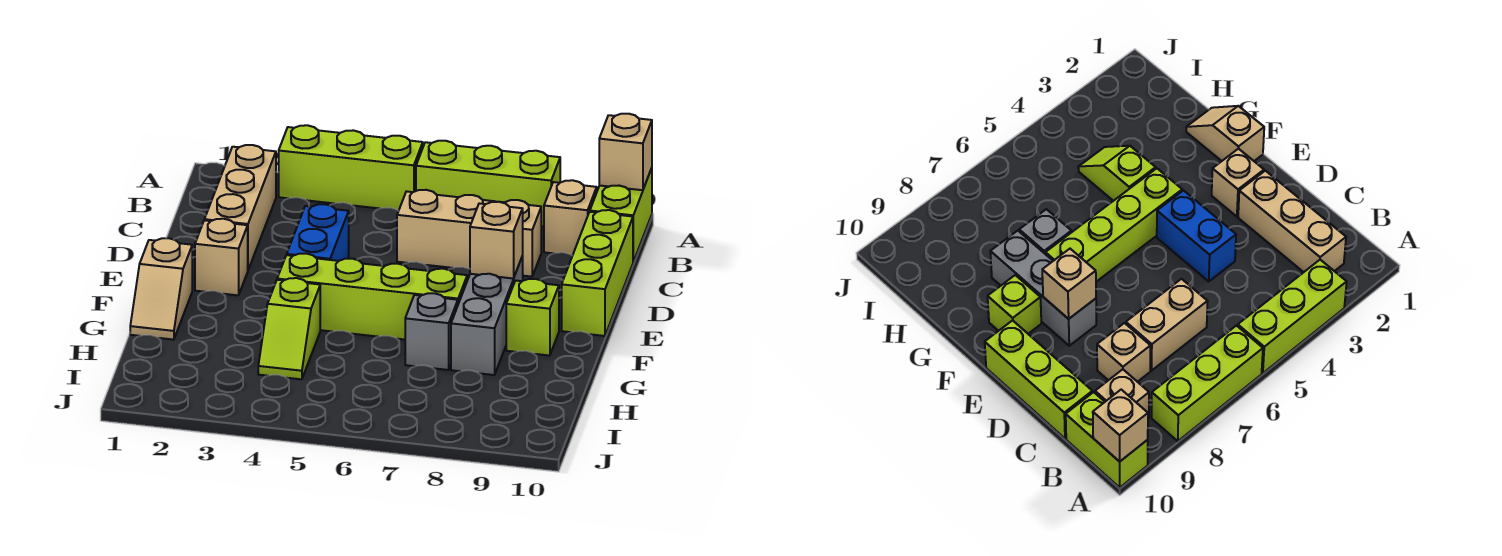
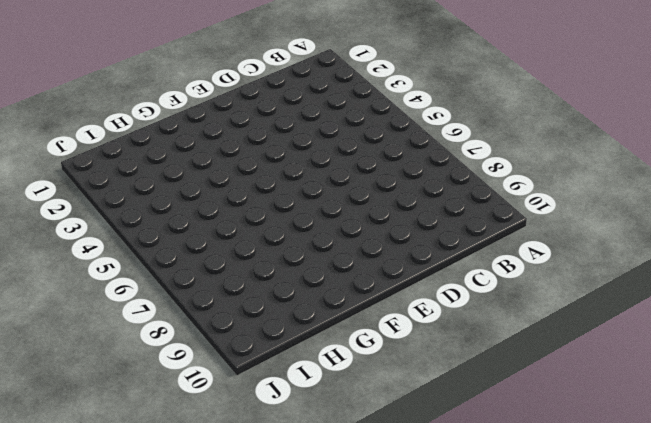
none -> lime brick A3:A5 level 1
none -> lime brick A6:A8 level 1
none -> lime brick A10:B10 level 1

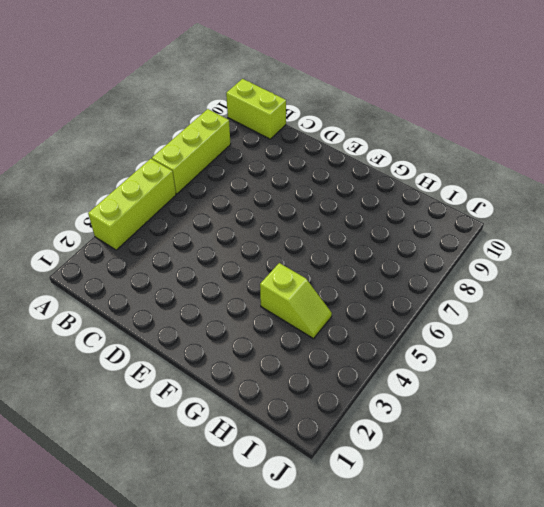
none -> tan brick B2:D2 level 1
none -> tan brick B9 level 1
none -> tan brick C6:C7 level 1

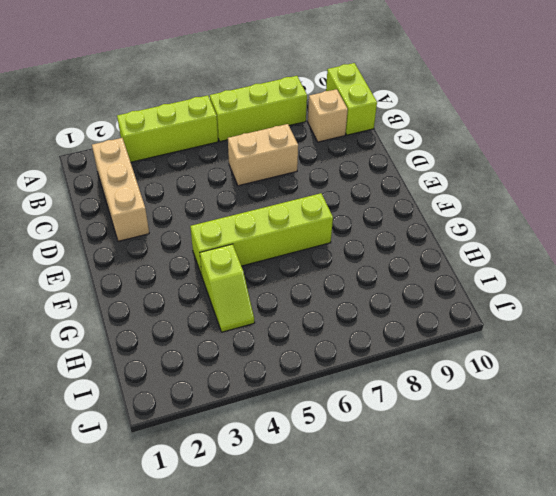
none -> tan brick C8 level 1
none -> lime brick C10:E10 level 1
none -> blue brick D4:E4 level 1

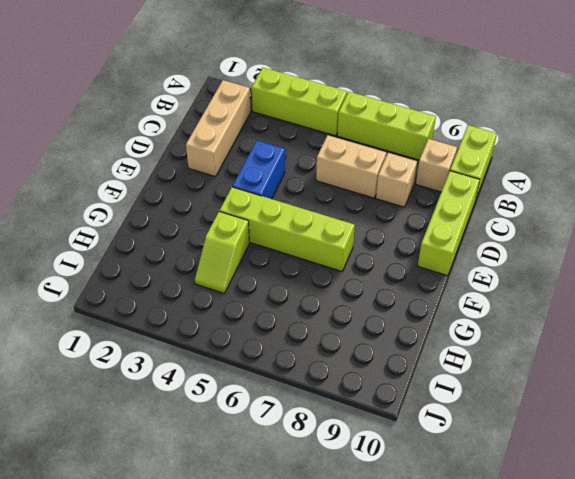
none -> tan brick E2 level 1
none -> grey brick E8:G8 level 1
none -> tan slope F1:G1 level 1 top F

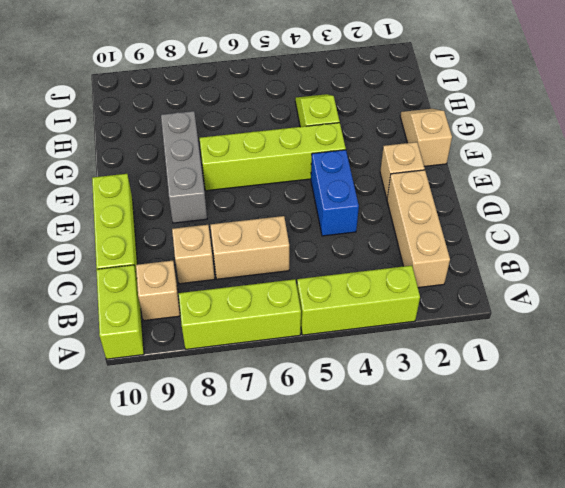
none -> lime brick F9 level 1
none -> grey brick G7 level 1
none -> tan brick A10 level 2

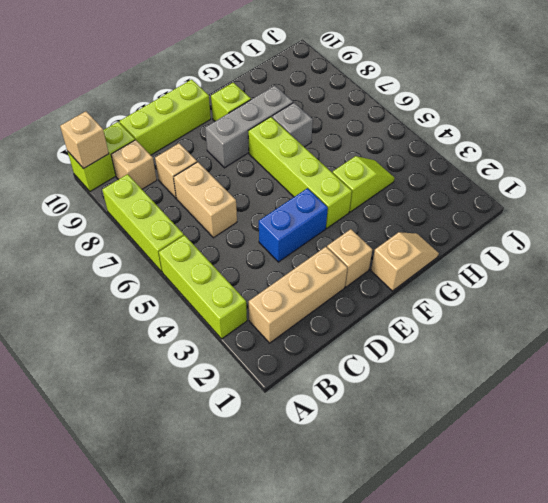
none -> tan brick E8 level 2

